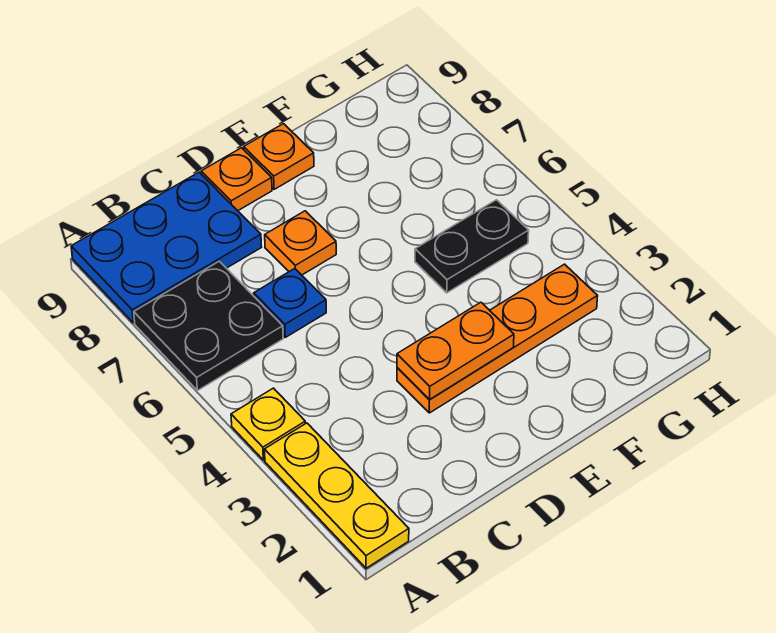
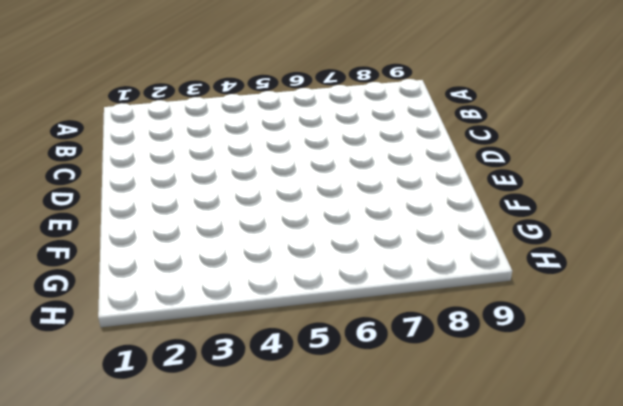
none -> yellow plate A1:A3 level 1
none -> yellow plate A4 level 1

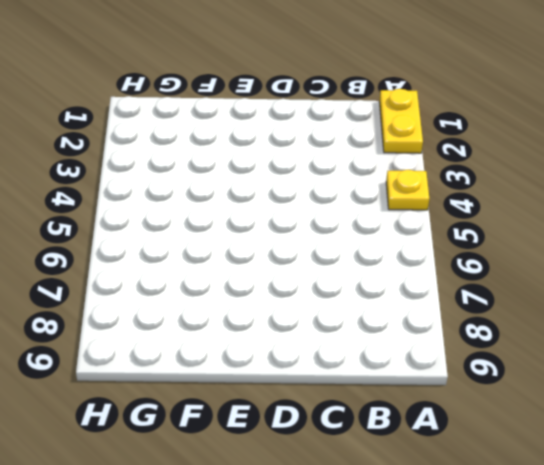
yellow plate A1:A2 level 1 -> yellow plate A1:A3 level 1
none -> black plate A6:B7 level 1
none -> blue plate A8:C9 level 1

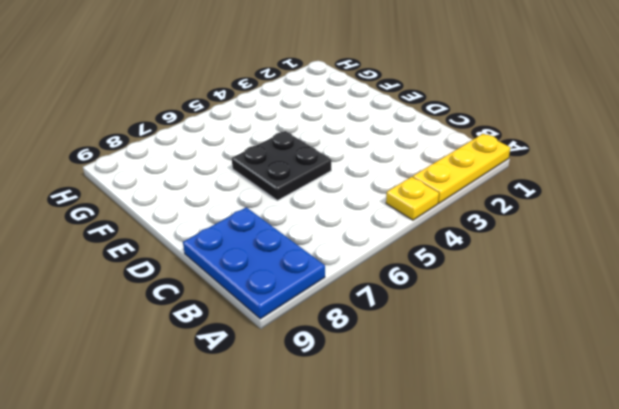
black plate D5:E6 level 1 -> black plate A6:B7 level 1
none -> blue plate C6 level 1
none -> orange plate D3:G3 level 1

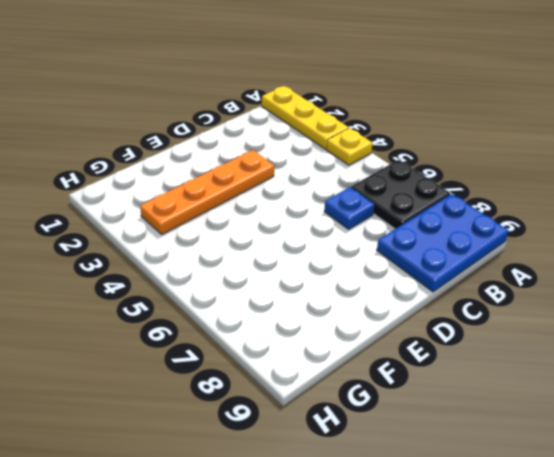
none -> orange plate D7 level 1
none -> orange plate D9 level 1

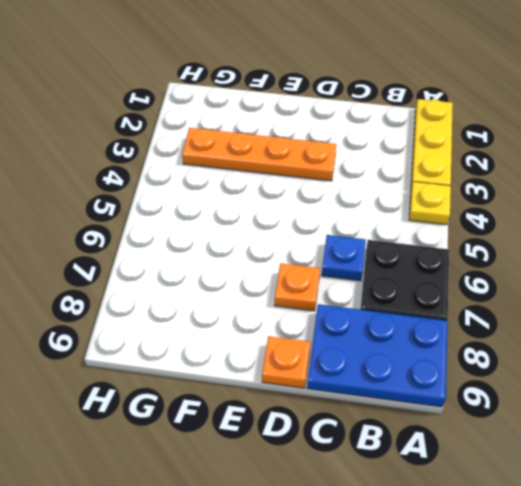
none -> orange plate E9 level 1
none -> black plate F5:G5 level 1

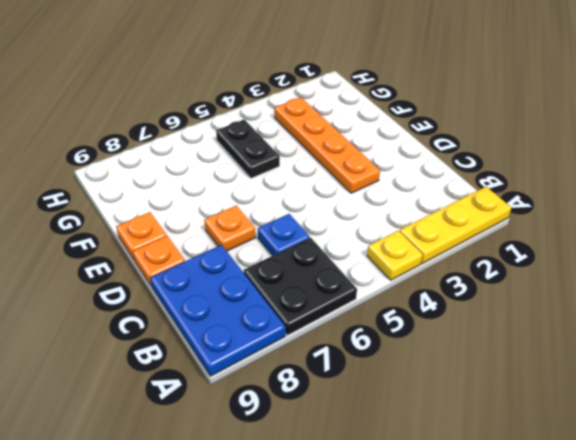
none -> orange plate D3:E3 level 2

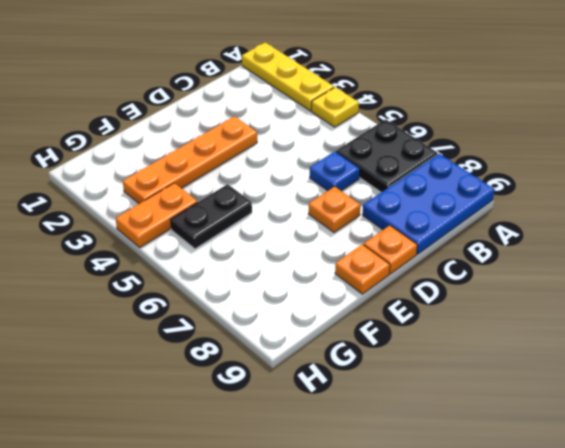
orange plate G4:H4 level 1 -> orange plate D3:E3 level 2

